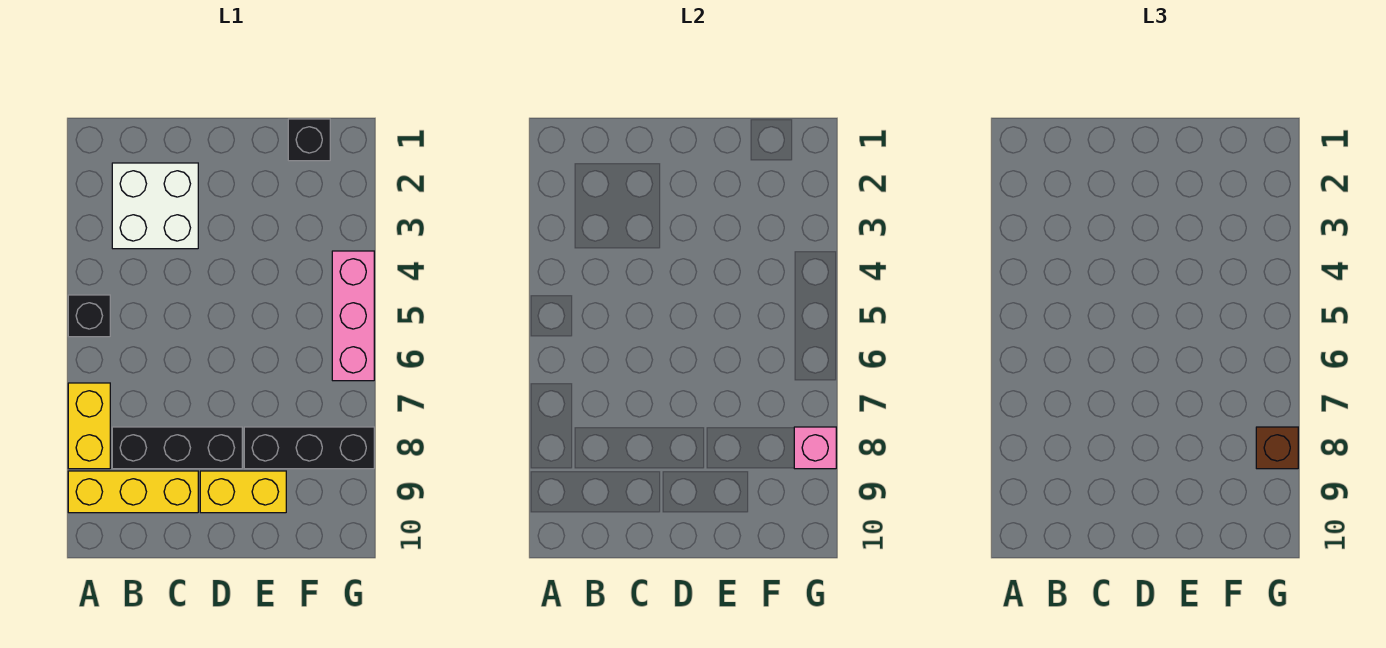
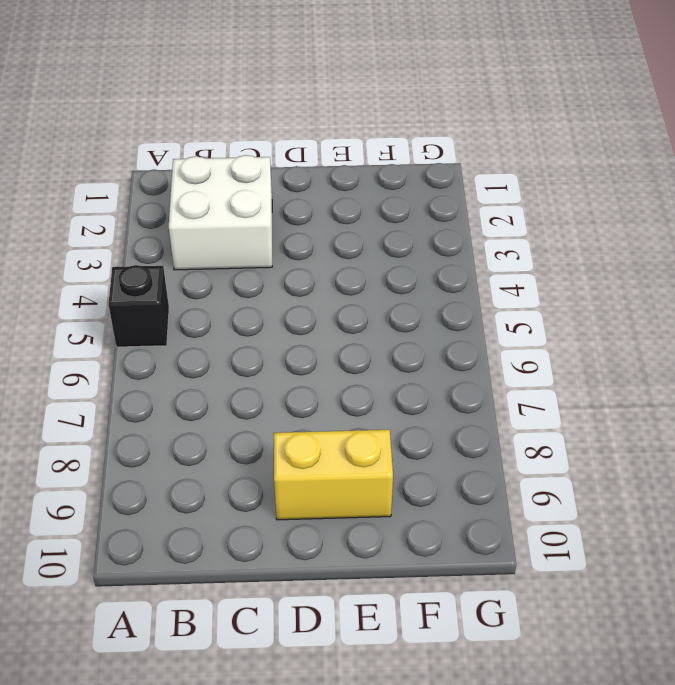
none -> yellow brick A7:A8 level 1
none -> yellow brick A9:C9 level 1

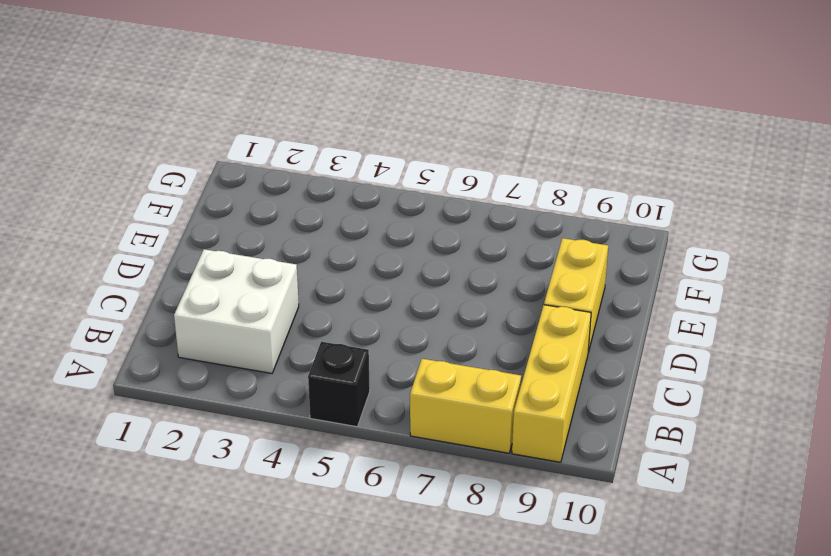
none -> black brick B8:D8 level 1
none -> black brick E8:G8 level 1

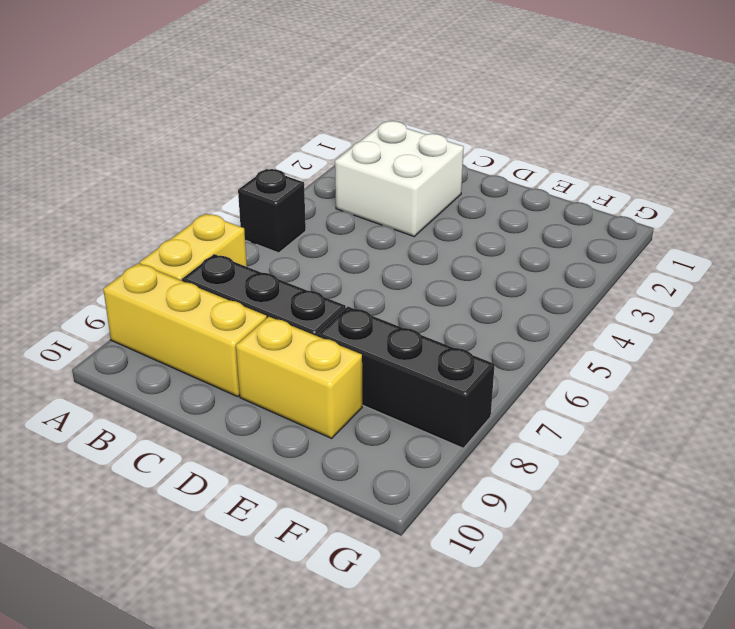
none -> black brick F1 level 1
none -> pink brick G4:G6 level 1

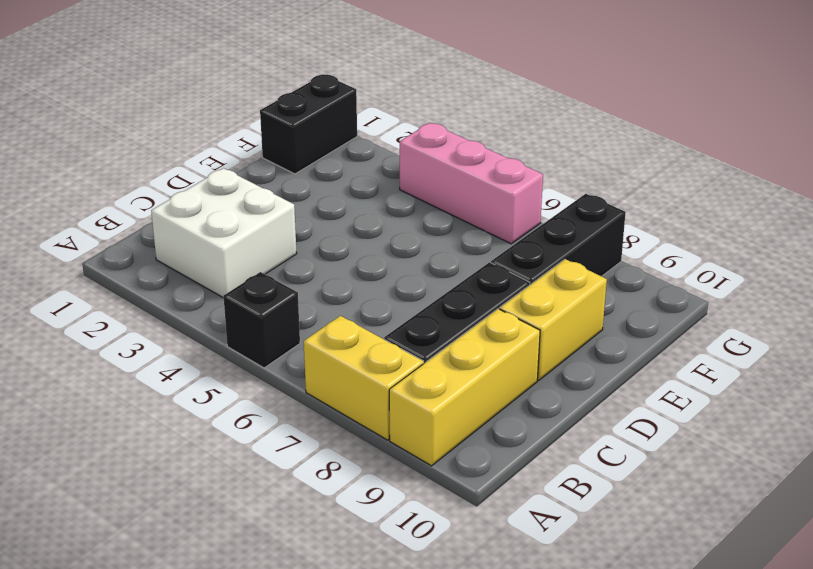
black brick F1:G1 level 1 -> black brick F1 level 1
none -> pink brick G8 level 2
none -> brown brick G8 level 3

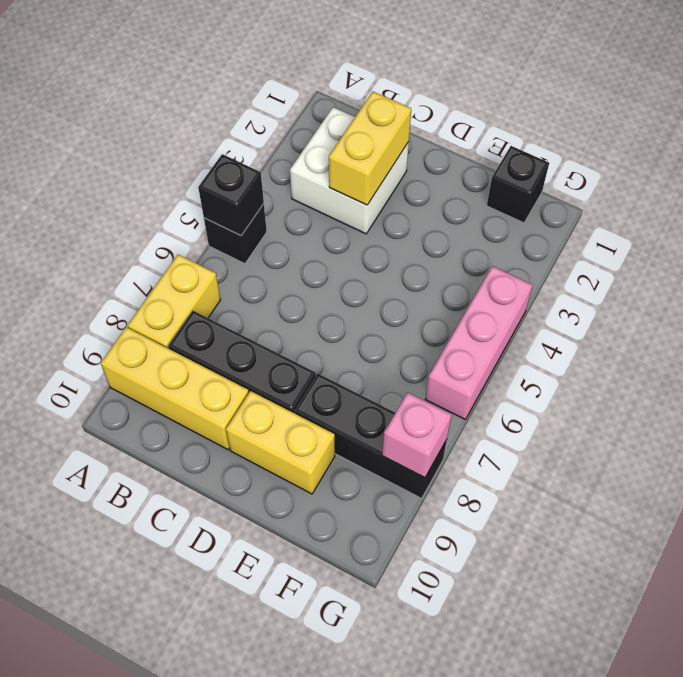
black brick A5 level 2 -> none
yellow brick C2:C3 level 2 -> none
none -> brown brick G8 level 3

